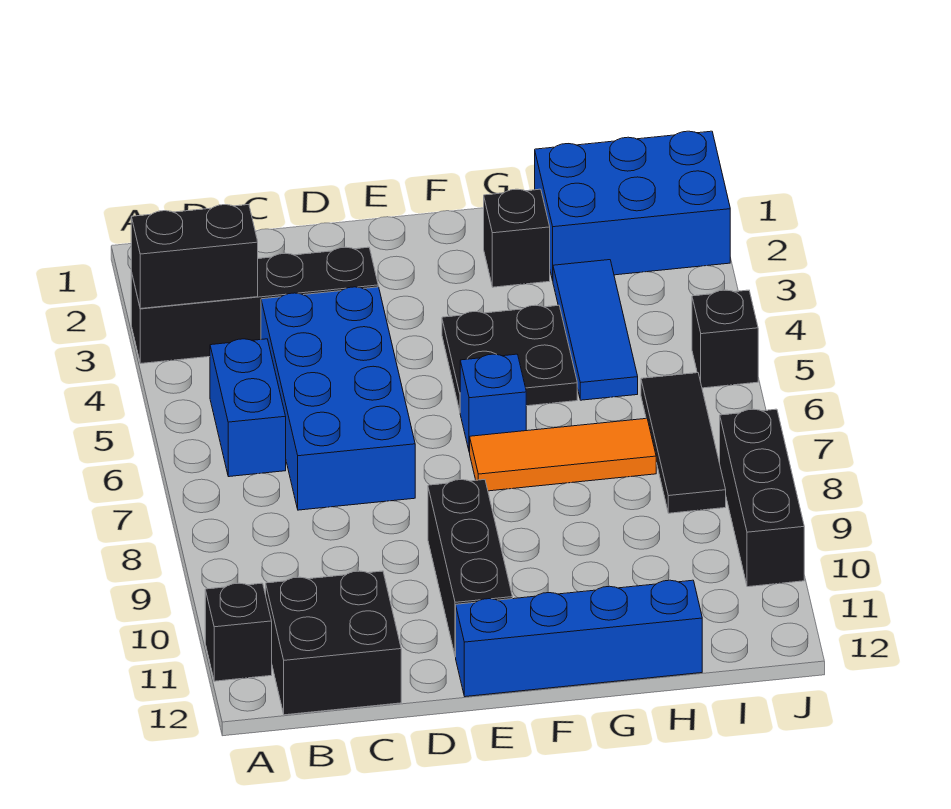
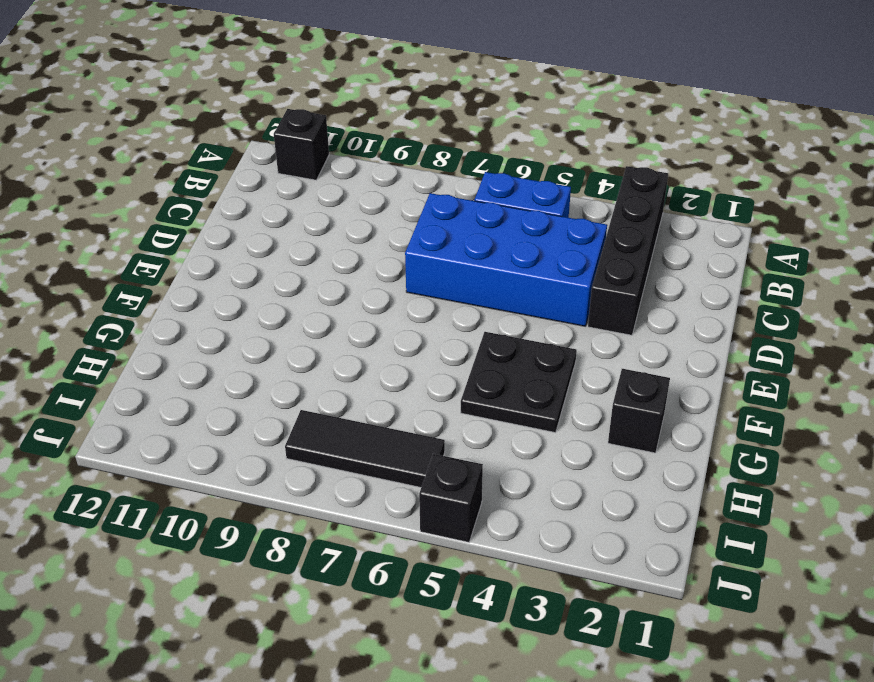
none -> black brick B11:C12 level 1
none -> black brick E9:E11 level 1
none -> blue brick E12:H12 level 1

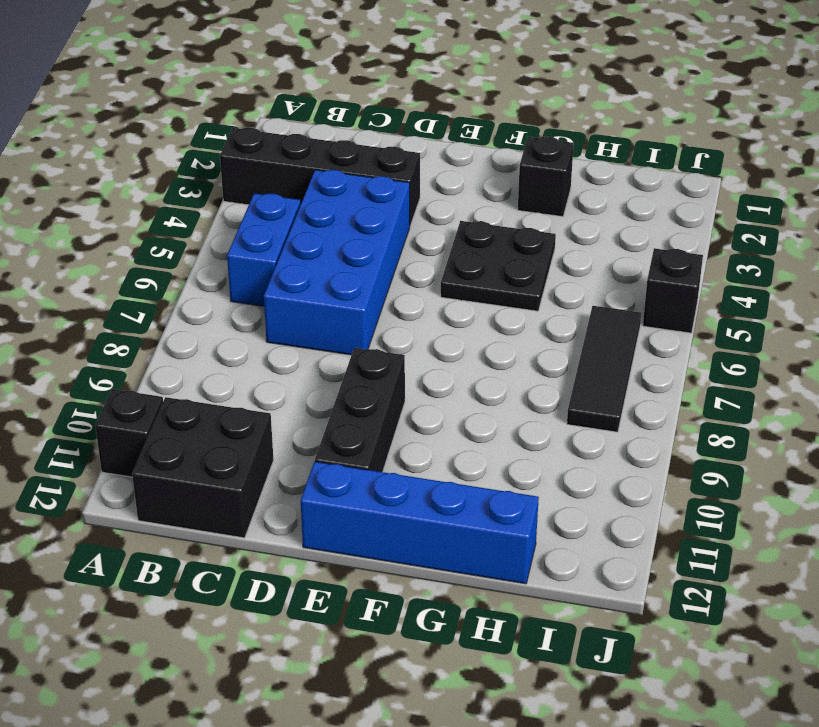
none -> blue brick F6 level 1
none -> orange tile F7:H7 level 1
none -> blue brick H1:J2 level 1

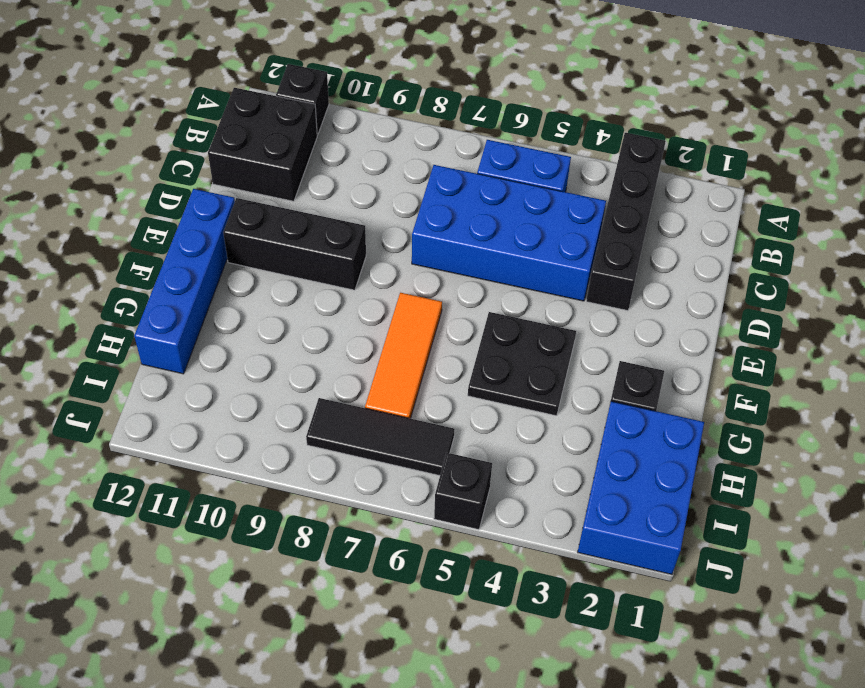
none -> blue brick F6 level 1
none -> blue tile H3:H5 level 1
none -> black brick J8:J10 level 1

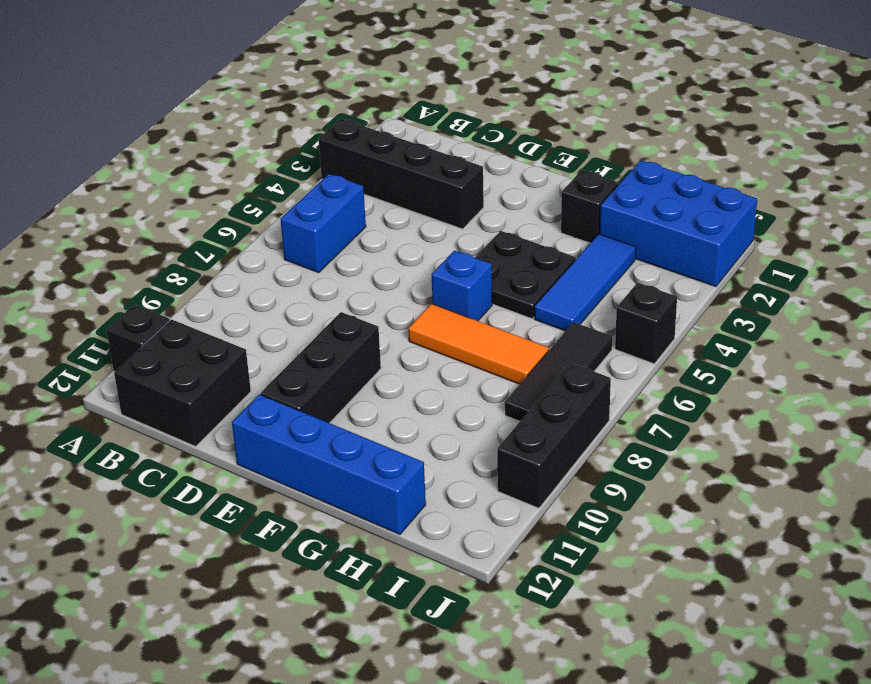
none -> blue brick C4:D7 level 1
none -> black brick A3:B3 level 2

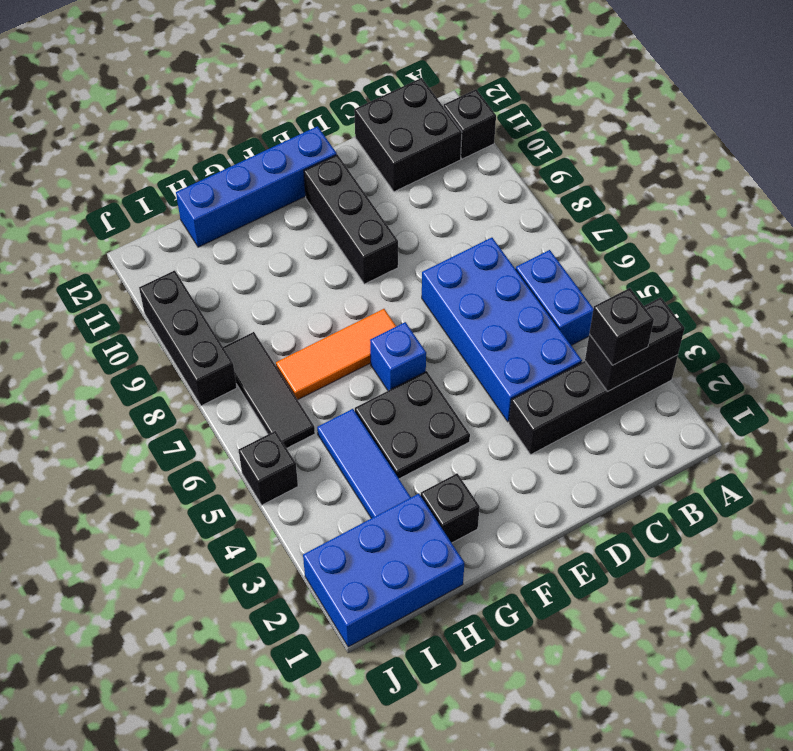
black brick B3 level 3 -> none

